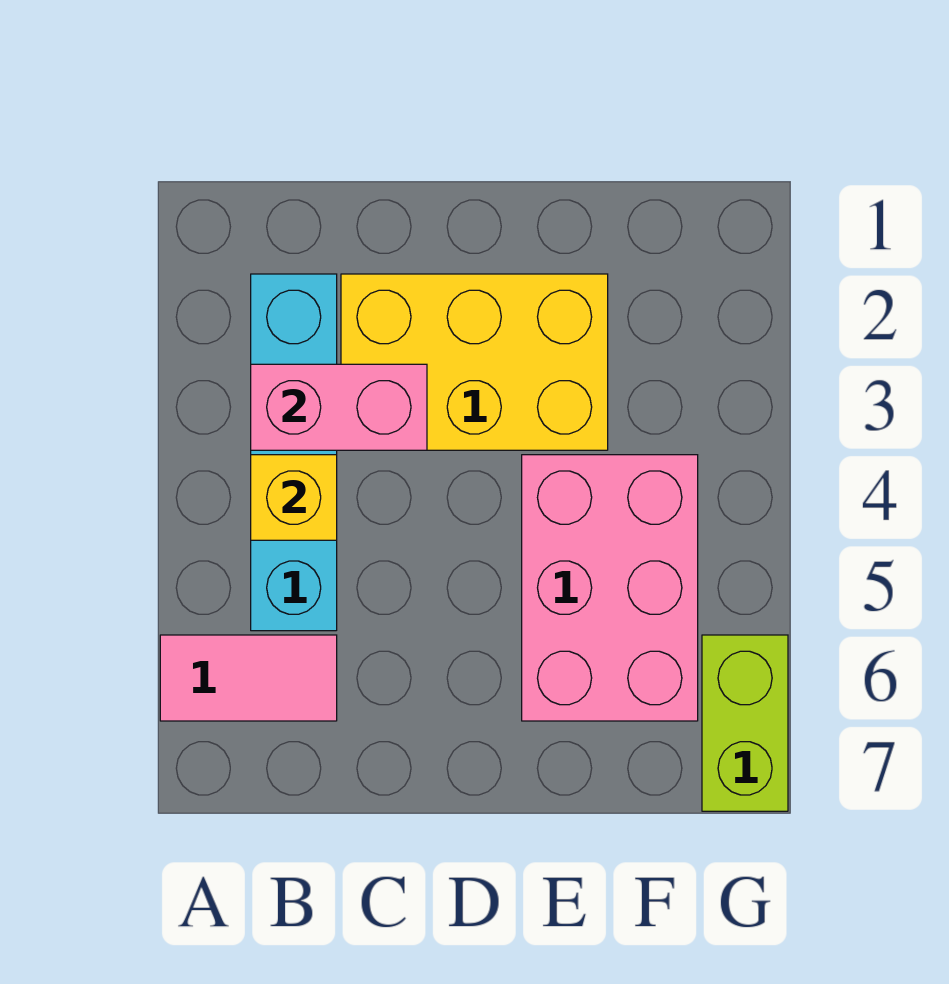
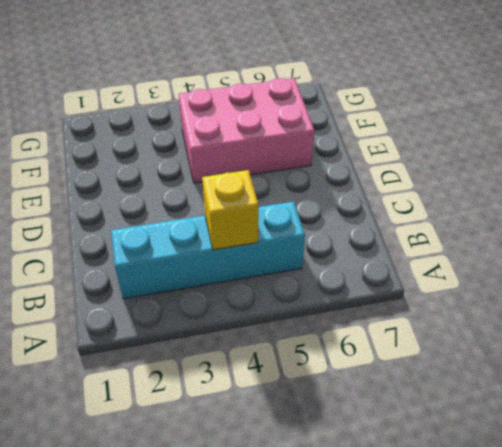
none -> pink tile A6:B6 level 1
none -> yellow brick C2:E3 level 1

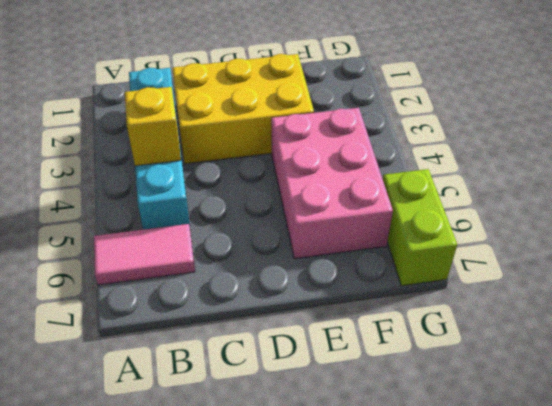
none -> pink brick B3:C3 level 2

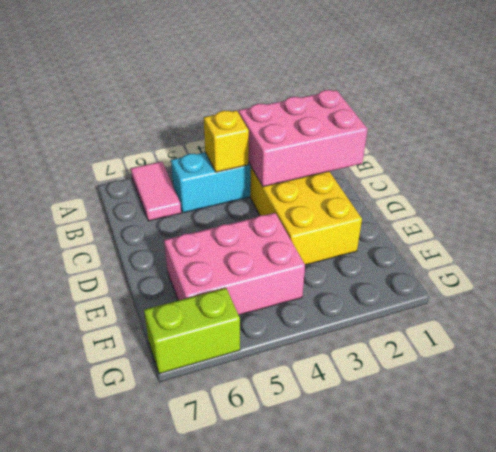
pink brick B1:C3 level 2 -> pink brick B3:C3 level 2

